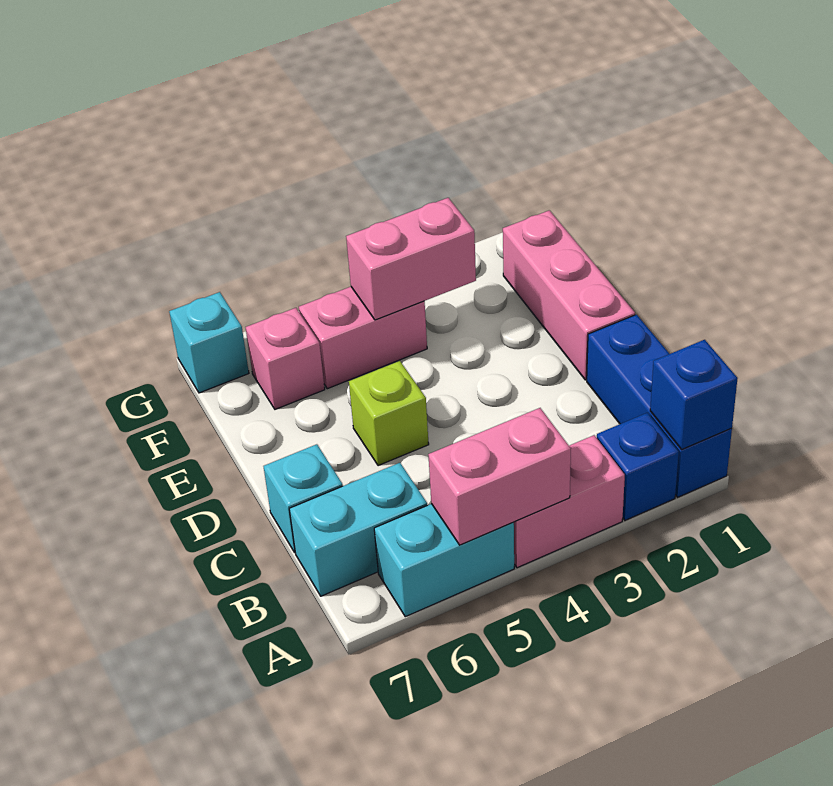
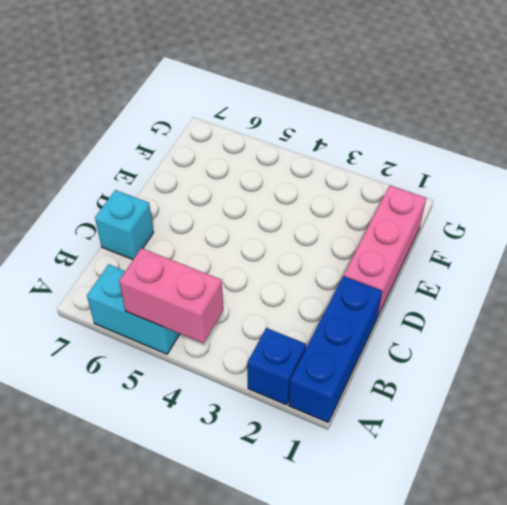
none -> pink brick A3:A4 level 1
none -> cyan brick B6:B7 level 1
none -> lime brick D5 level 1

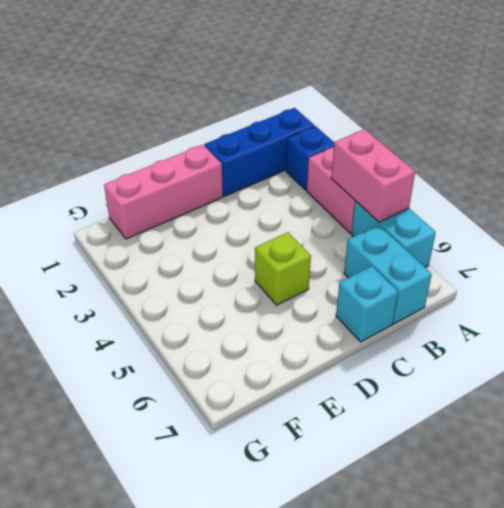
none -> pink brick F4:F5 level 1
none -> pink brick F6 level 1
none -> cyan brick G7 level 1

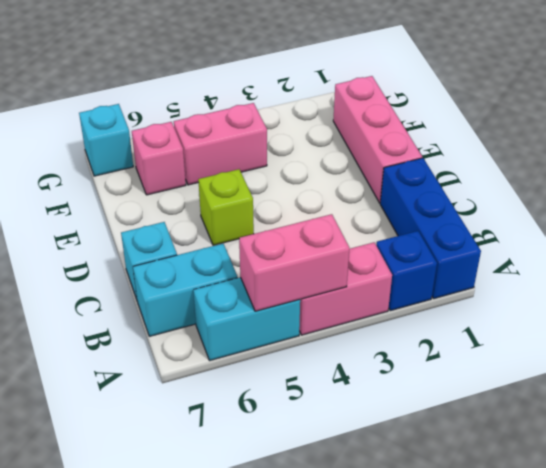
none -> blue brick A1 level 2
none -> pink brick F3:F4 level 2

